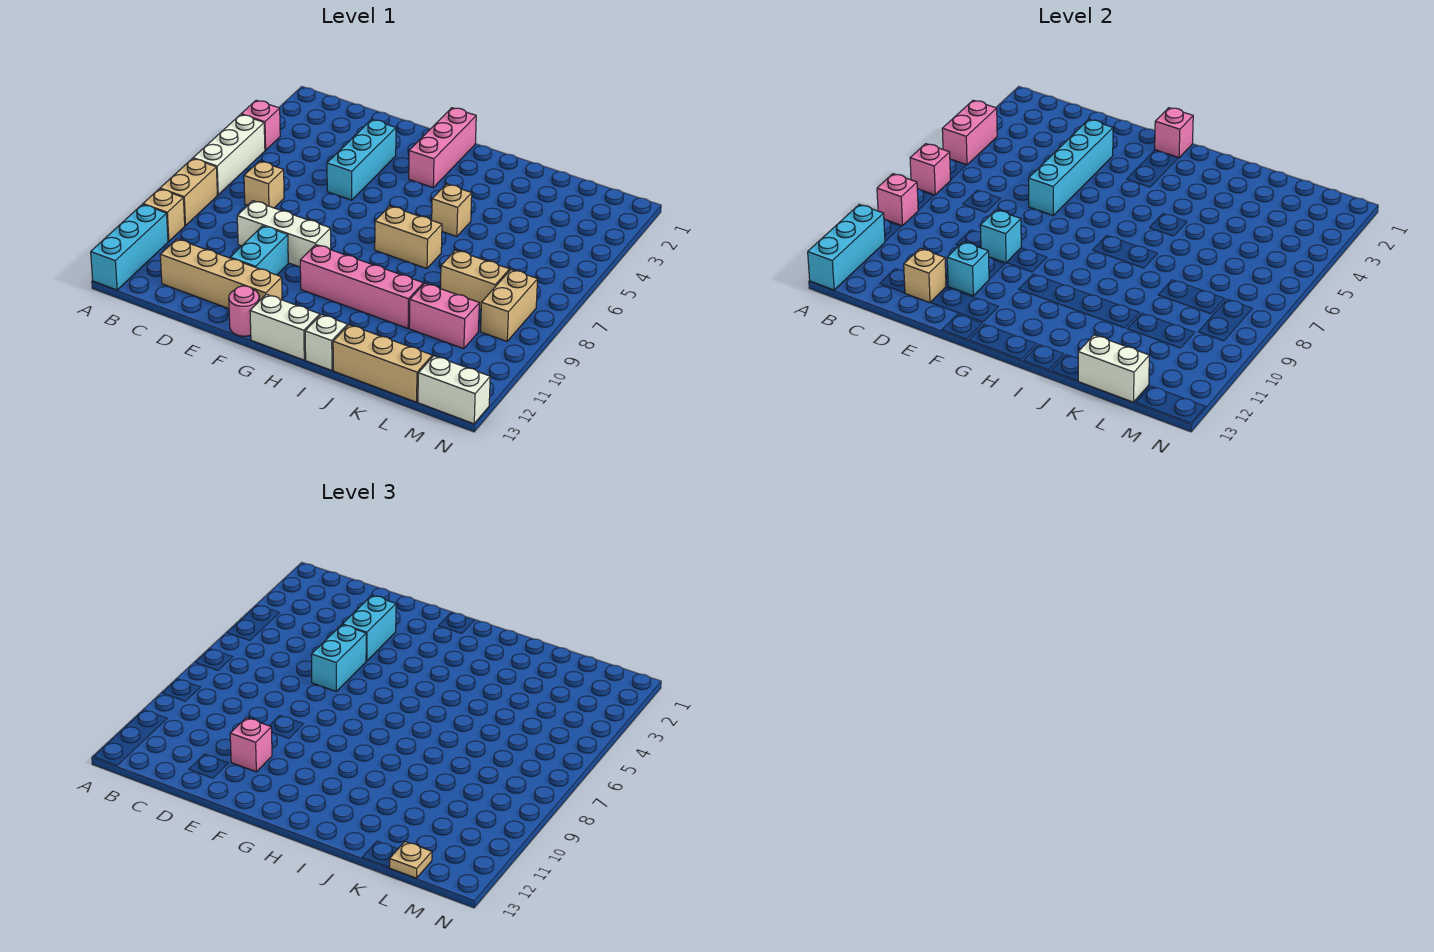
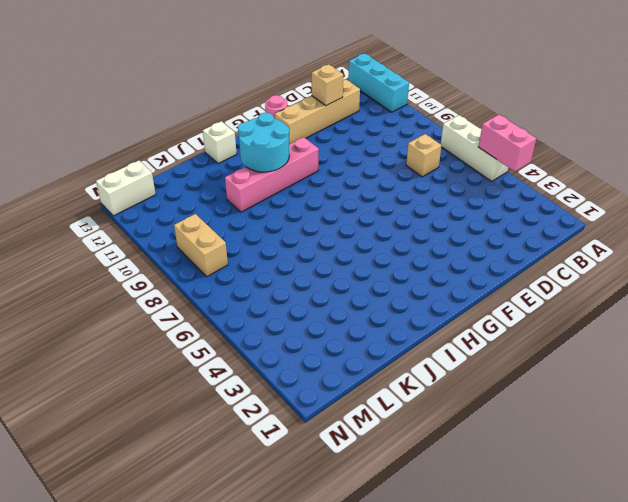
cyan round brick H10:I11 level 2 -> none
none -> pink brick A4 level 1
none -> tan brick A8:A9 level 1
none -> tan brick A10 level 1
none -> white brick D9:F9 level 1

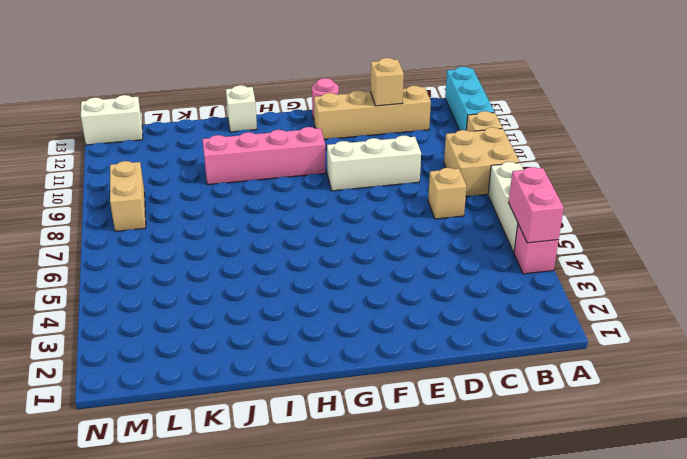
tan brick A8:B9 level 1 -> tan brick A8:A9 level 1
none -> cyan brick E3:E5 level 1
none -> cyan brick E10:E11 level 1
none -> pink brick G1:G3 level 1
none -> white brick G13:H13 level 1

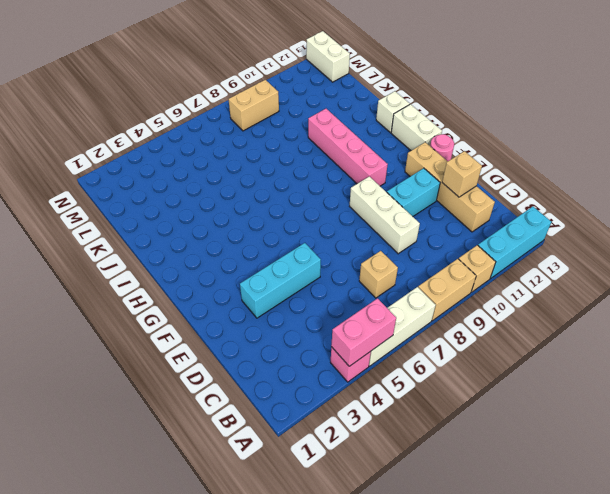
none -> pink brick G1:G3 level 1
none -> tan brick H7:I7 level 1
none -> tan brick I5 level 1
none -> tan brick J13:L13 level 1

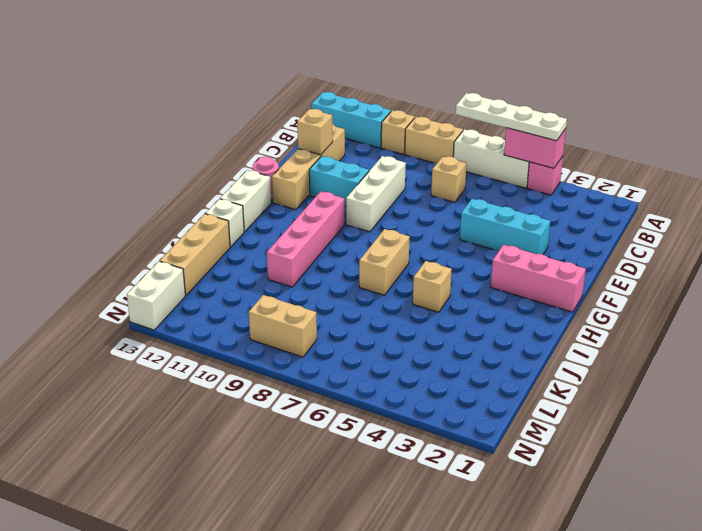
white plate A4:A7 level 3 -> none
none -> tan brick K8:L8 level 1
none -> pink brick K10:L10 level 1
none -> pink brick A7 level 2
none -> pink brick A9 level 2

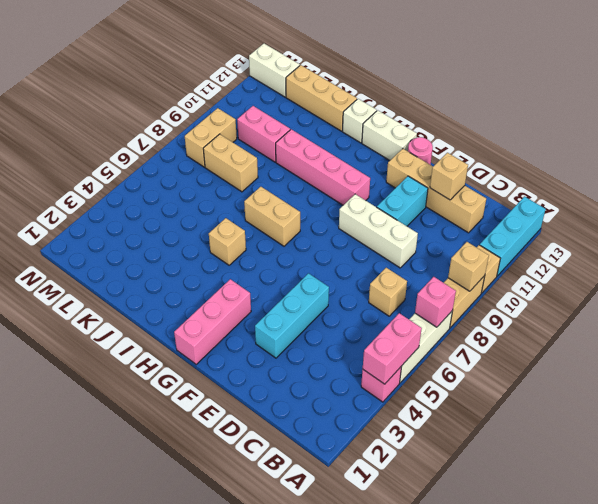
tan brick A9 level 2 -> pink brick A9 level 2
none -> cyan brick A11:A13 level 2
none -> cyan brick E3:E6 level 2
none -> cyan brick E9 level 2
none -> cyan brick E11 level 2

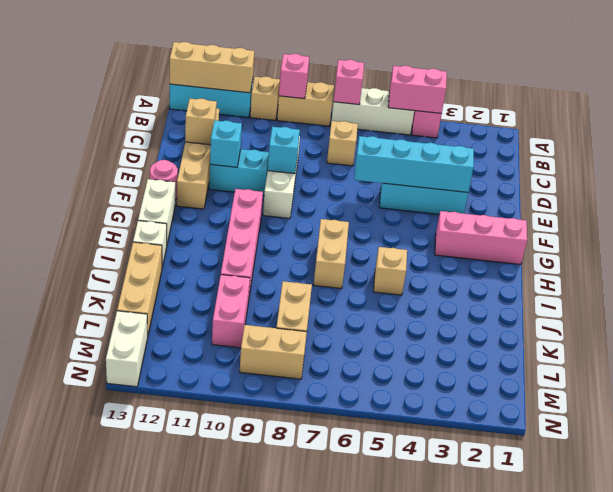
tan brick A11:A13 level 2 -> cyan brick A11:A13 level 2
none -> pink brick G1 level 2
none -> white brick K13:L13 level 2
none -> cyan brick E3:E4 level 3
none -> cyan brick E5:E6 level 3

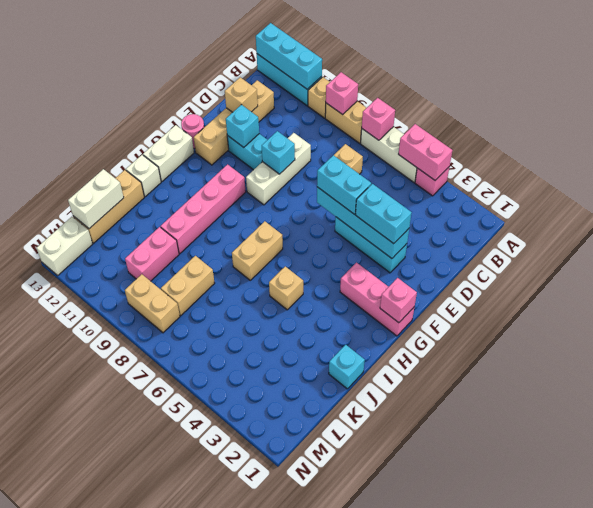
cyan brick J1 level 1 -> none
none -> pink brick E11 level 3
none -> tan plate L13 level 3

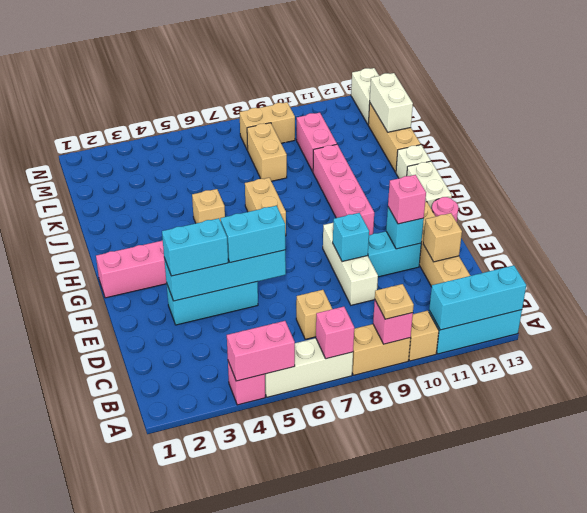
tan plate A9 level 3 -> tan plate L13 level 3
none -> pink brick G1 level 2

